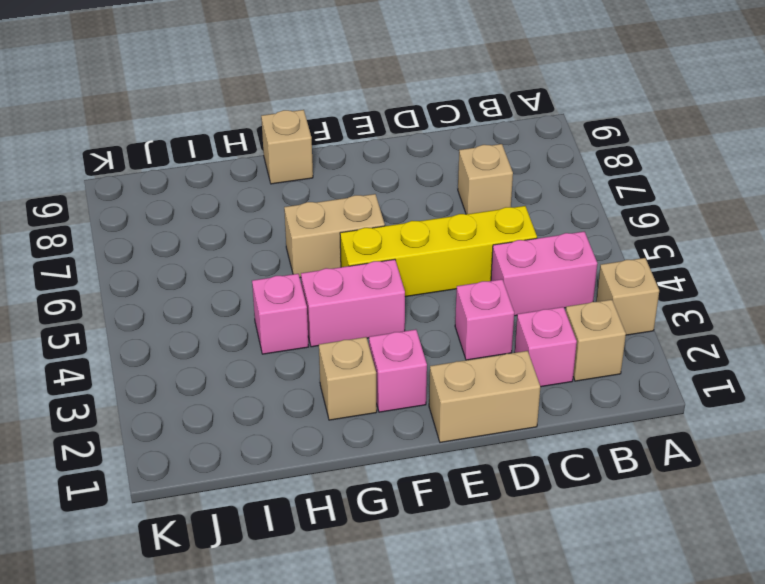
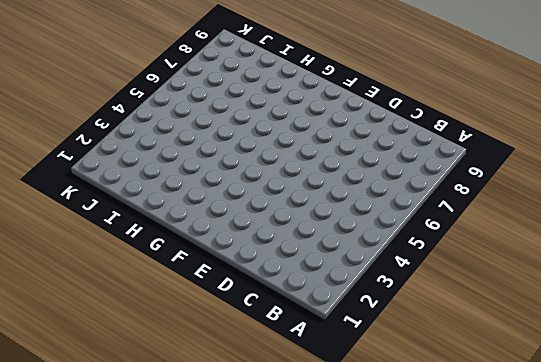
none -> tan brick A3 level 1
none -> tan brick B2 level 1
none -> pink brick B4:C4 level 1

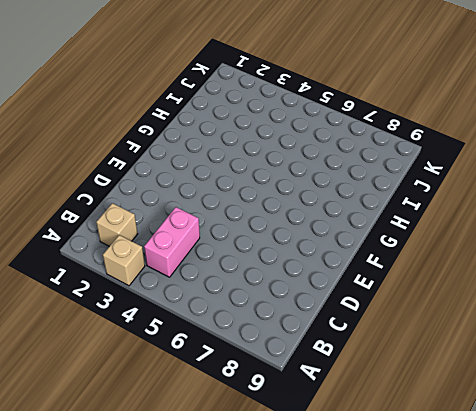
none -> pink brick C2 level 1
none -> yellow brick C5:F5 level 1
none -> tan brick C7 level 1

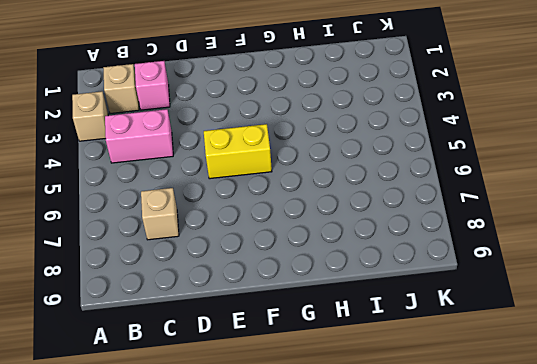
yellow brick E5:F5 level 1 -> yellow brick C5:F5 level 1
none -> tan brick D1:E1 level 1
none -> pink brick D3 level 1
none -> pink brick F2 level 1

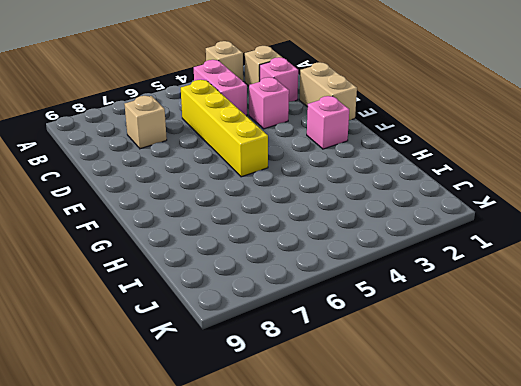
none -> pink brick F4:G4 level 1
none -> tan brick F6:G6 level 1
none -> tan brick G2 level 1

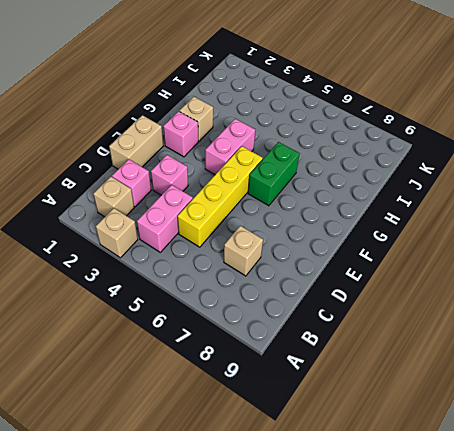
green brick F6:G6 level 1 -> tan brick F6:G6 level 1
none -> tan brick G9 level 1
none -> pink brick H4 level 1

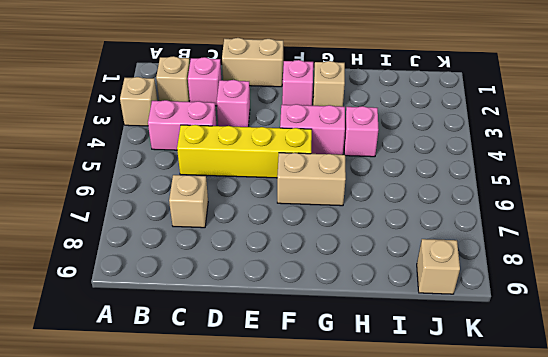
tan brick J9 level 1 -> tan brick G9 level 1

